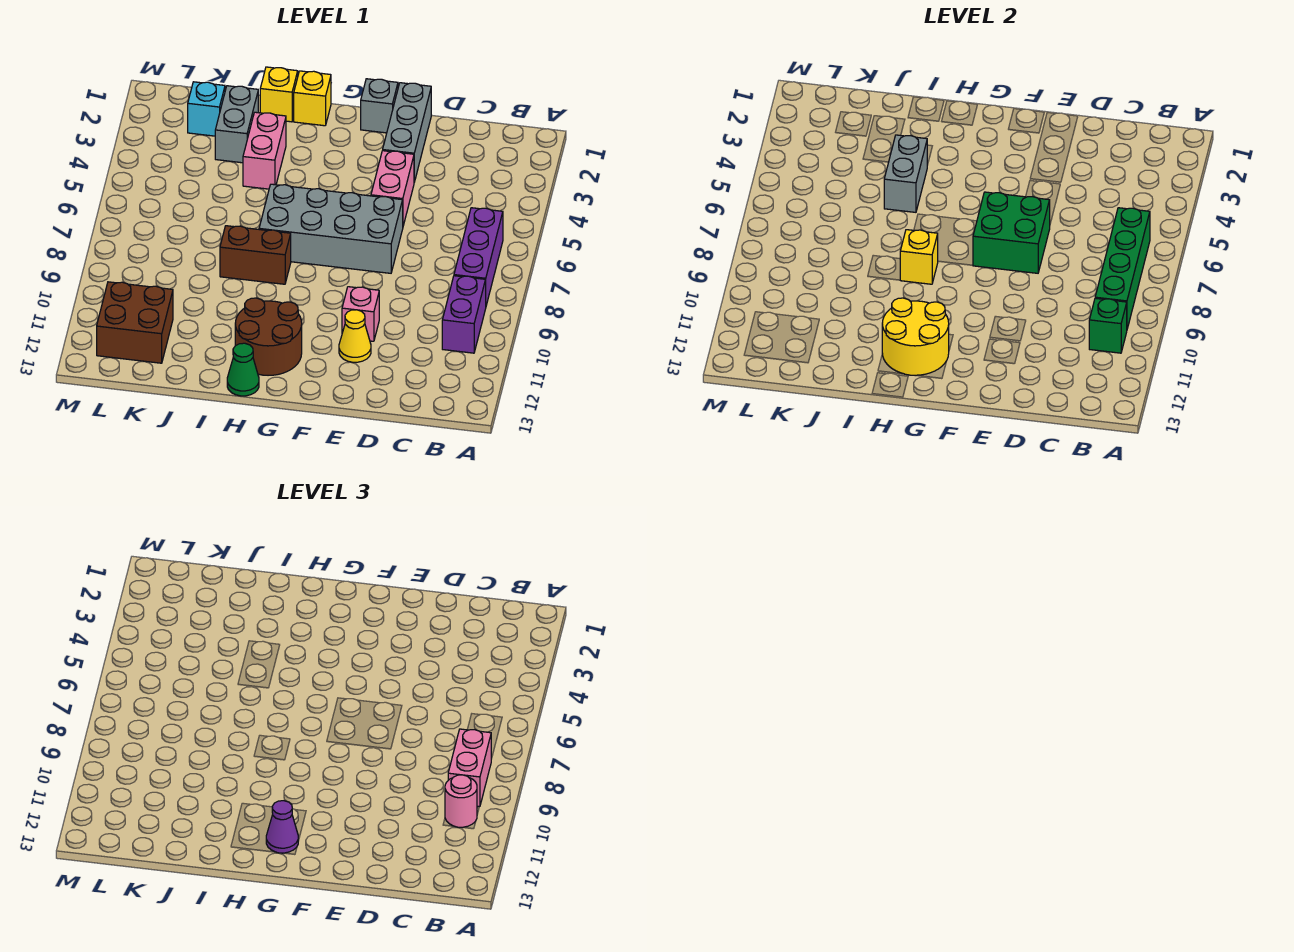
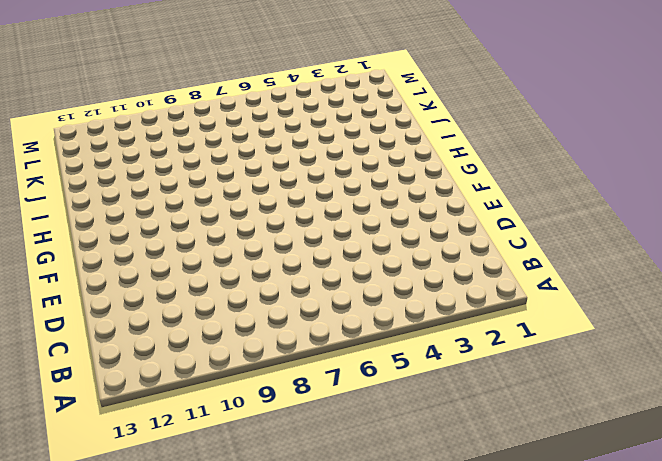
none -> purple brick B6:B8 level 1
none -> purple brick B9:B10 level 1
none -> grey brick E1:E3 level 1

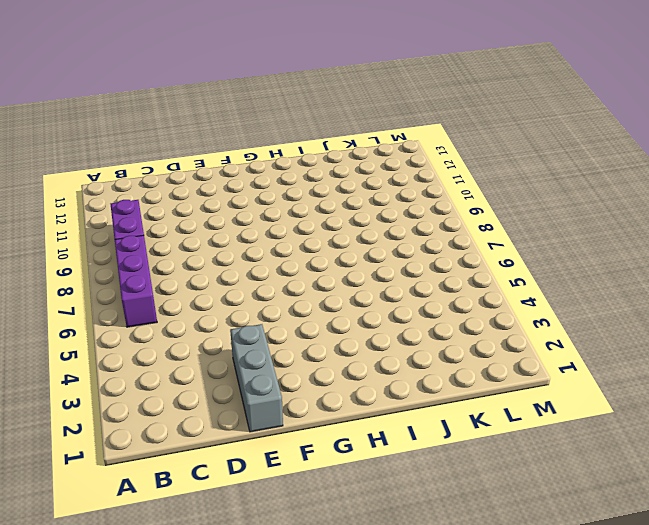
none -> pink brick E4:E5 level 1
none -> grey brick E6:H7 level 1
none -> pink brick E10 level 1

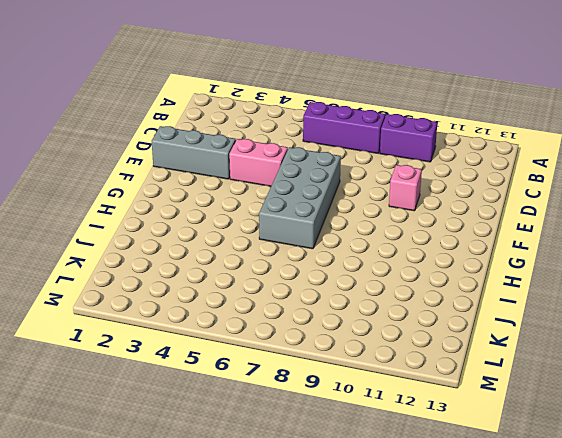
none -> yellow cone E11 level 1
none -> grey brick F1 level 1
none -> brown round brick G11:H12 level 1

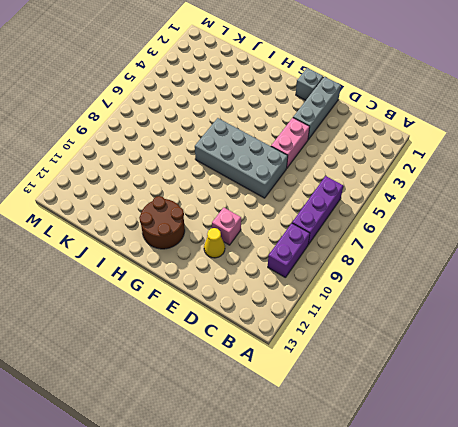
none -> yellow brick H1 level 1
none -> brown brick H8:I8 level 1
none -> green cone H13 level 1

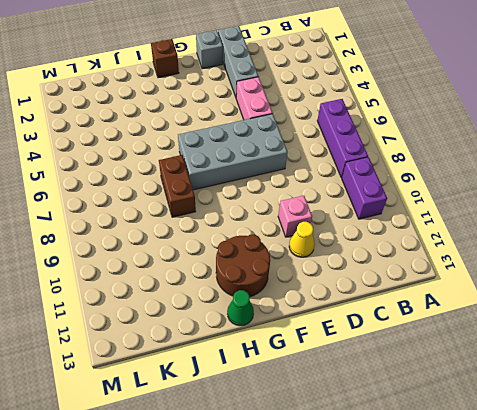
brown brick H1 level 1 -> yellow brick H1 level 1
brown brick I7:I8 level 1 -> brown brick H8:I8 level 1
none -> yellow brick I1 level 1
none -> pink brick I3:I4 level 1
none -> grey brick J2:J3 level 1

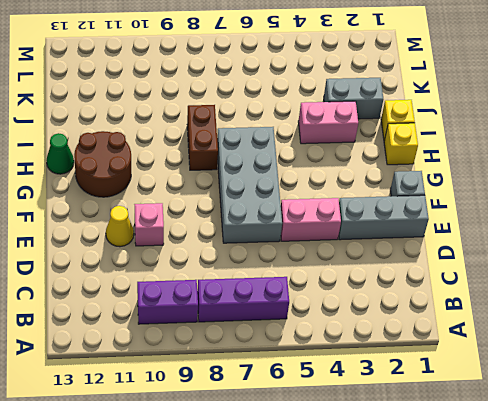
none -> cyan brick K2 level 1
none -> brown brick K11:L12 level 1
none -> green brick B6:B9 level 2

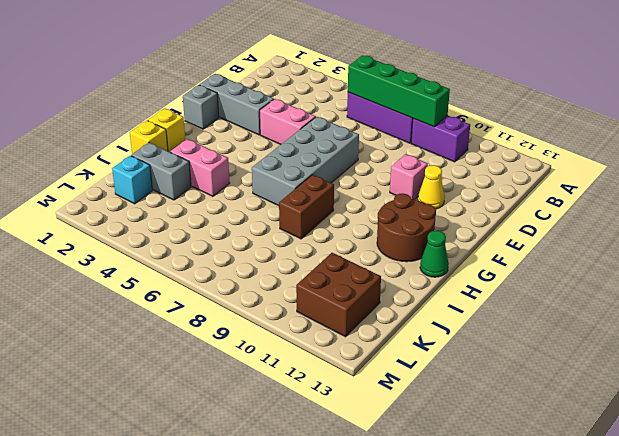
none -> green brick B10 level 2
none -> green brick E6:F7 level 2
none -> yellow round brick G11:H12 level 2

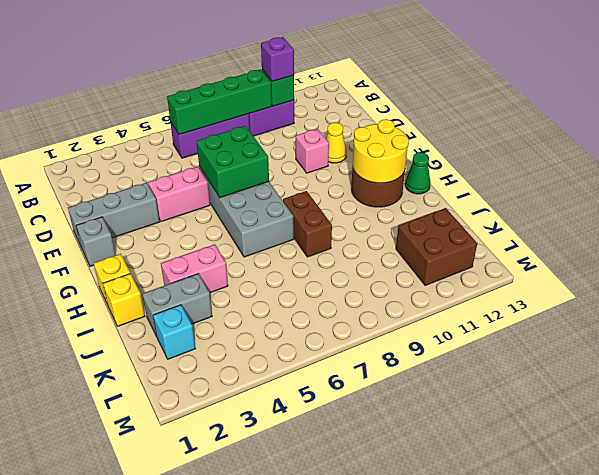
purple brick B10 level 3 -> pink round brick B10 level 3
none -> yellow brick H8 level 2
none -> grey brick I4:I5 level 2
none -> pink brick B8:B9 level 3

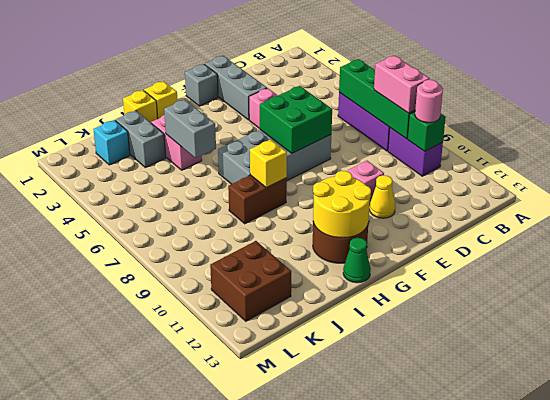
none -> purple cone G12 level 3

